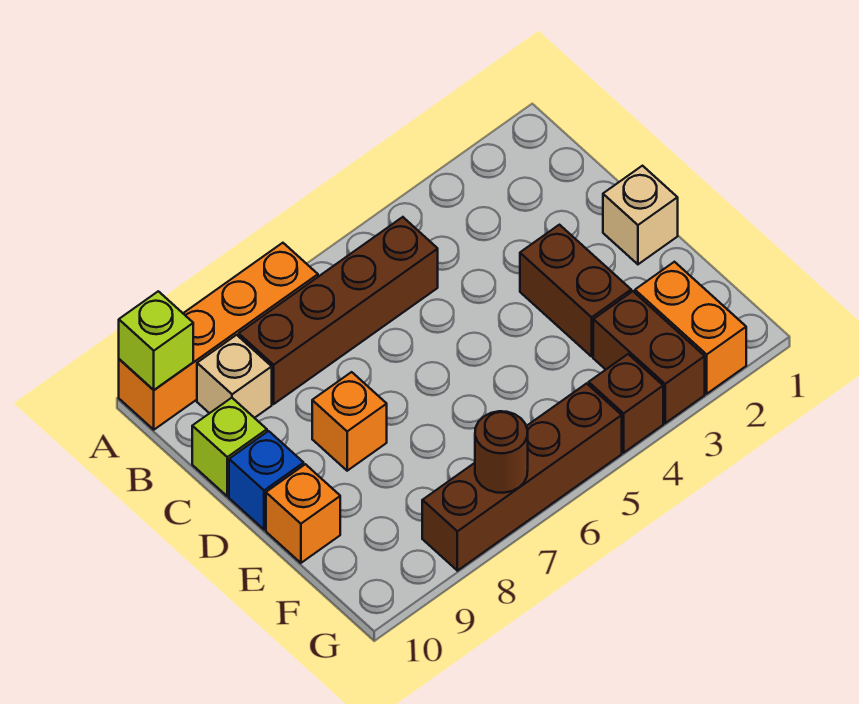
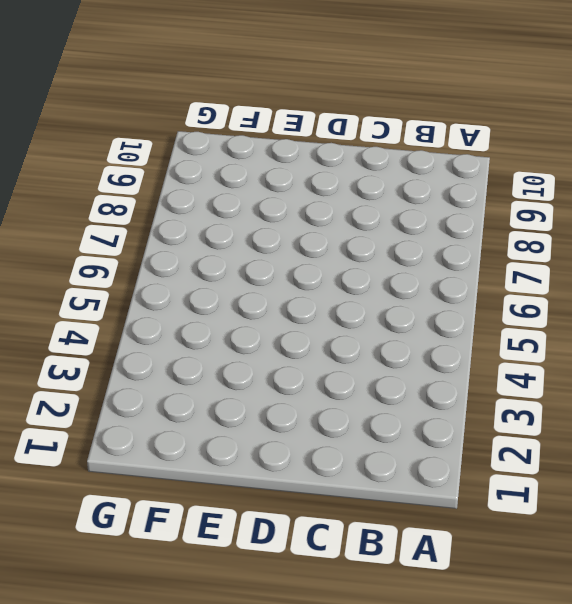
none -> orange brick A7:A10 level 1
none -> brown brick B5:B8 level 1
none -> tan brick B9 level 1

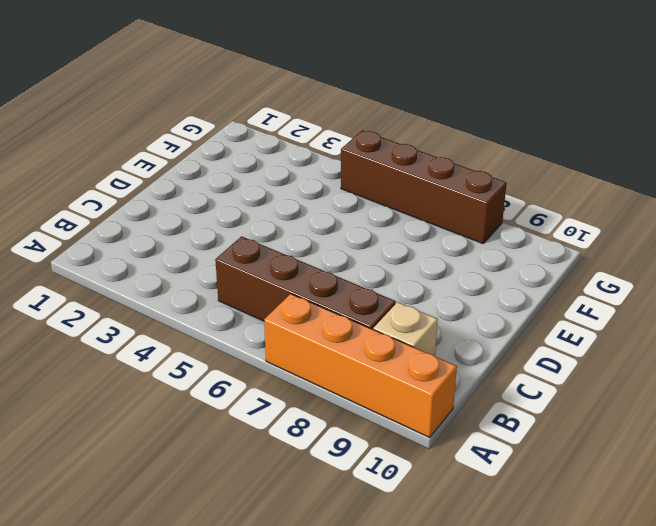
none -> lime brick C10 level 1
none -> tan brick D1 level 1
none -> brown brick D3:E3 level 1

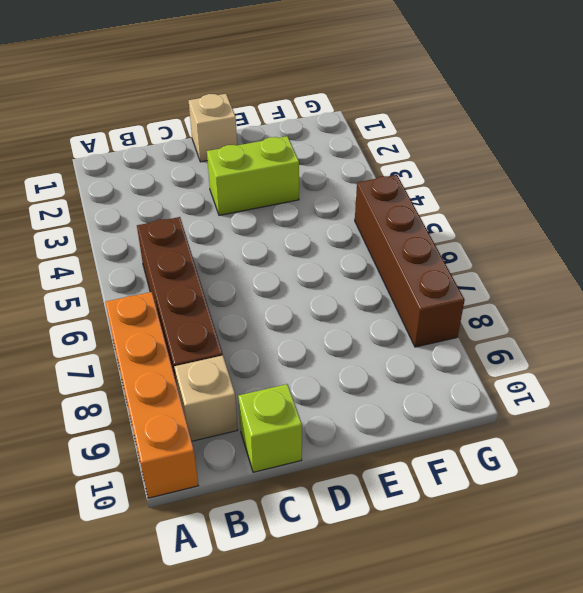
lime brick D3:E3 level 1 -> brown brick D3:E3 level 1
none -> orange brick D8 level 1
none -> blue brick D10 level 1
none -> orange brick E10 level 1

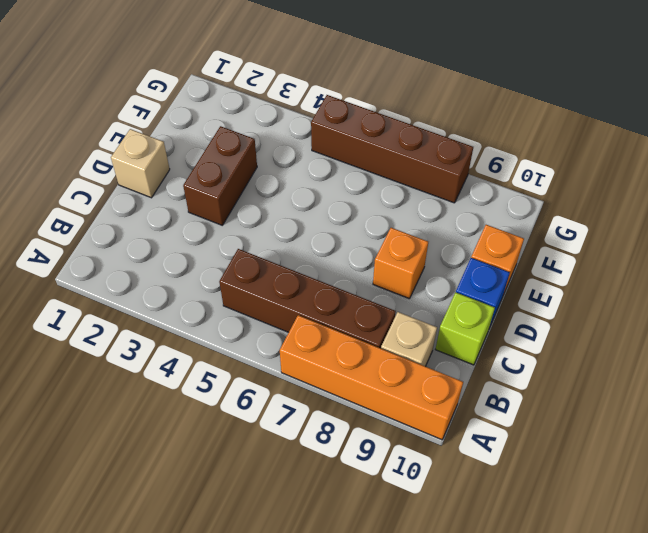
none -> orange brick F2:G2 level 1
none -> brown brick F3:G3 level 1
none -> brown brick G4 level 1

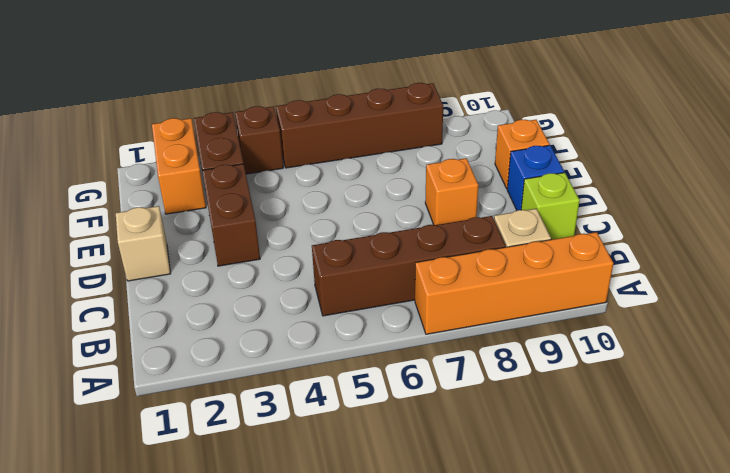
none -> lime brick A10 level 2
none -> brown round brick G7 level 2

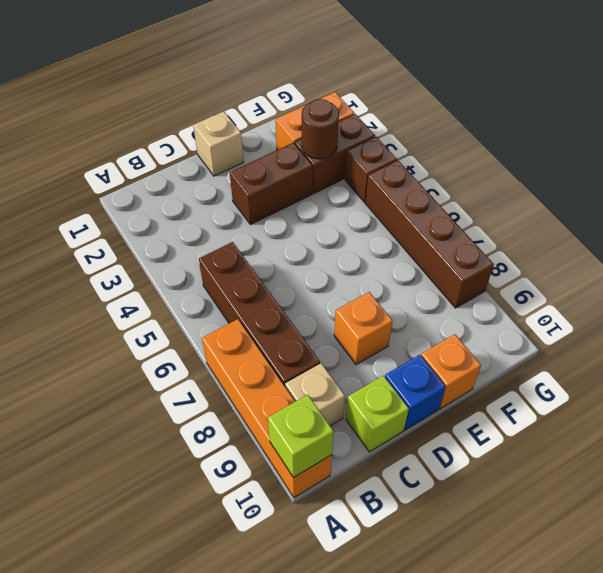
brown round brick F3 level 2 -> brown round brick G7 level 2

